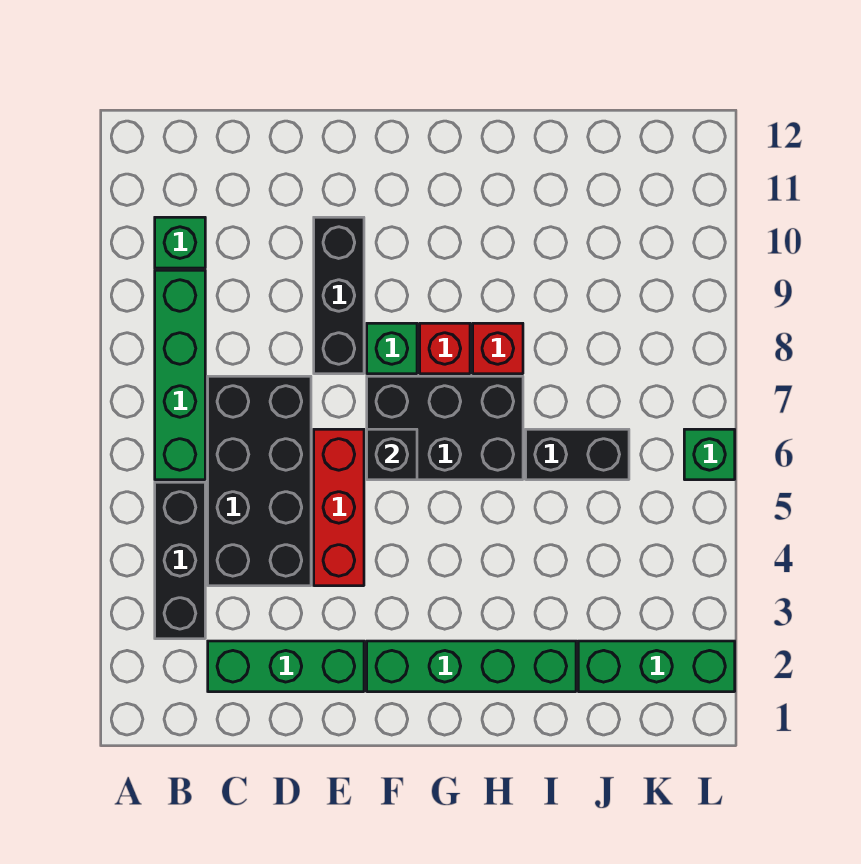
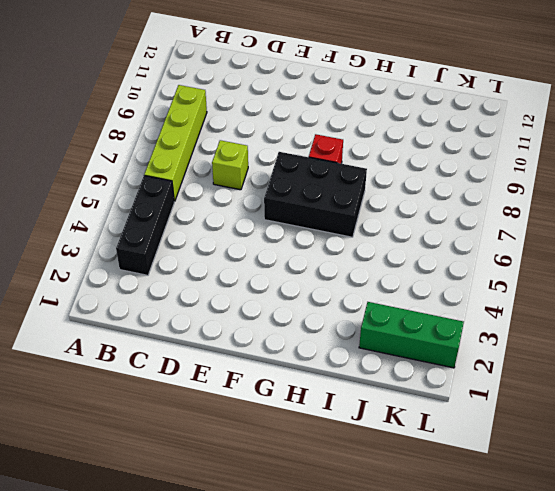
lime brick B6:B9 level 1 -> green brick B6:B9 level 1
lime brick D7 level 1 -> black brick C4:D7 level 1
none -> green brick B10 level 1
none -> green brick C2:E2 level 1
none -> red brick E4:E6 level 1

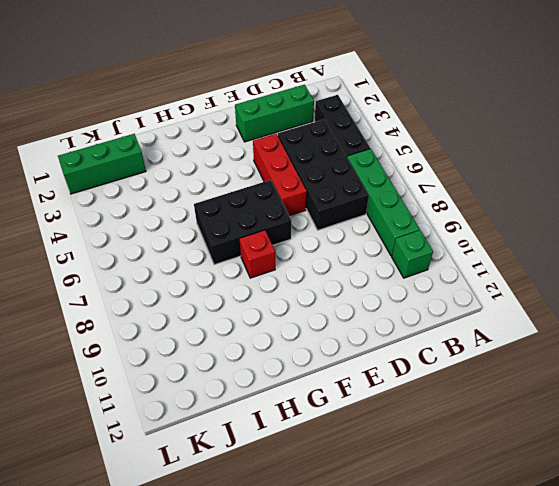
none -> black brick E8:E10 level 1
none -> green brick F2:I2 level 1
none -> green brick F8 level 1

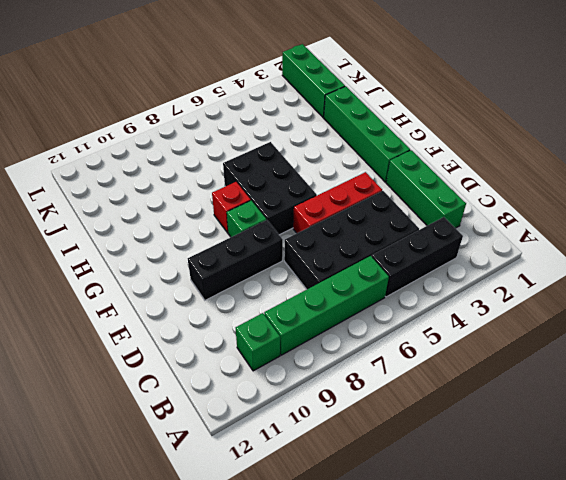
none -> red brick H8 level 1
none -> black brick I6:J6 level 1
none -> green brick L6 level 1

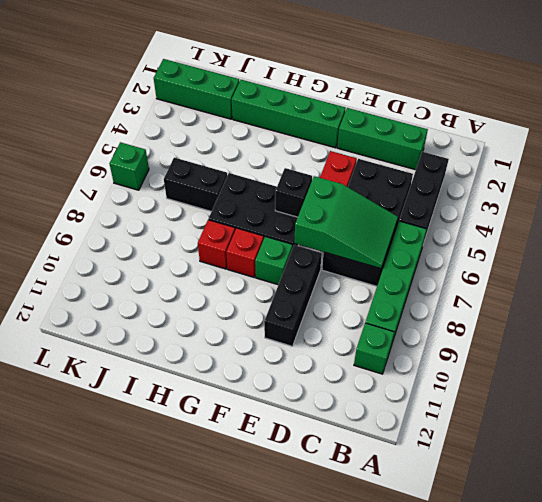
green slope C6:E7 level 2 top E -> none

